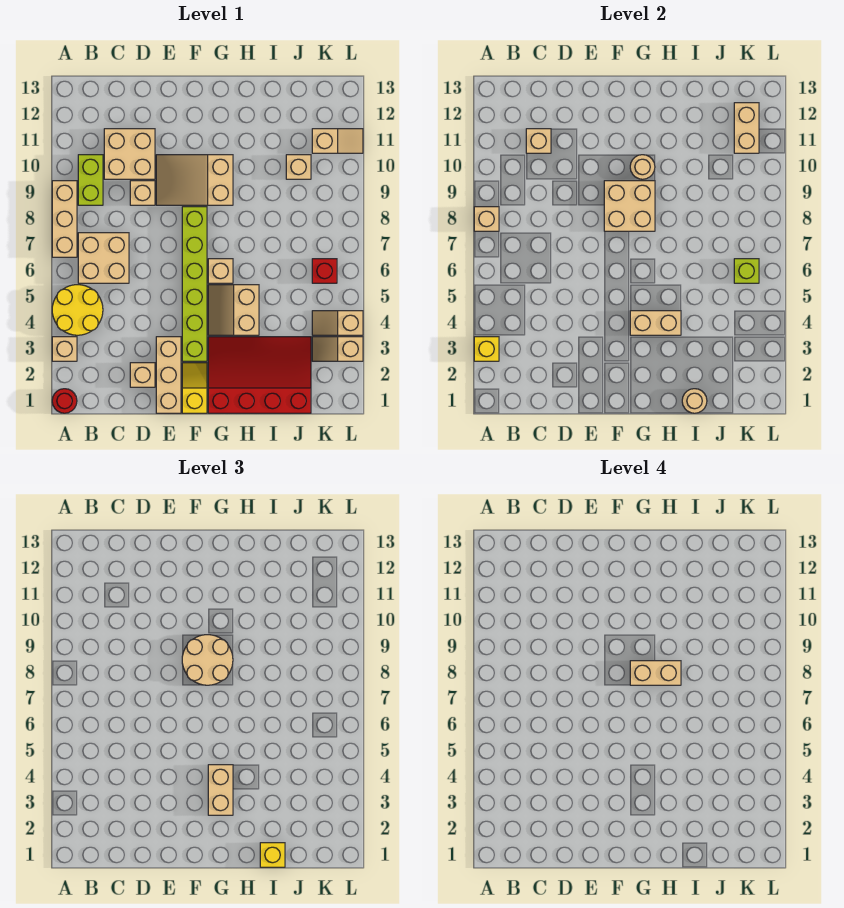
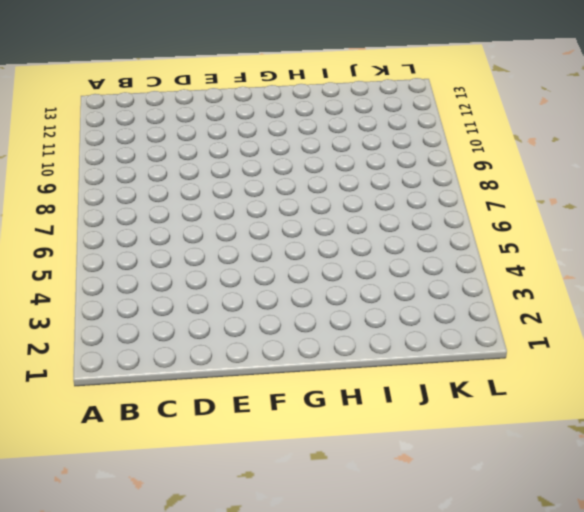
none -> red round brick A1 level 1
none -> tan brick A3 level 1
none -> yellow round brick A4:B5 level 1
none -> tan brick A7:A9 level 1

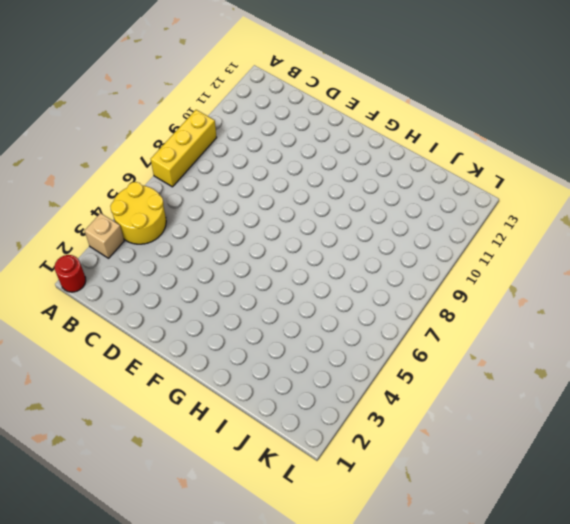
yellow brick A7:A9 level 1 -> tan brick A7:A9 level 1
none -> tan brick B6:C7 level 1
none -> lime brick B9:B10 level 1
none -> tan brick C10:D11 level 1
none -> tan brick D2 level 1

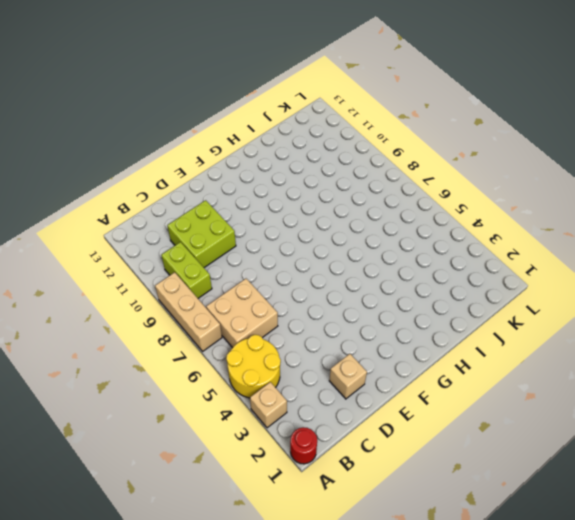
lime brick C10:D11 level 1 -> tan brick C10:D11 level 1
none -> tan brick D9 level 1
none -> tan brick E1:E3 level 1
none -> tan slope E9:G10 level 1 top G
none -> yellow slope F1:F2 level 1 top 1

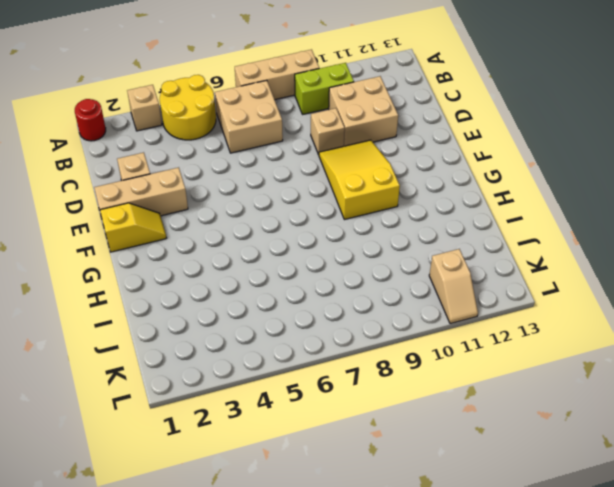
yellow slope E9:G10 level 1 top G -> tan slope E9:G10 level 1 top G
none -> lime brick F3:F8 level 1
none -> red slope G1:J3 level 1 top 1
none -> tan slope G4:H5 level 1 top H
none -> tan brick G6 level 1

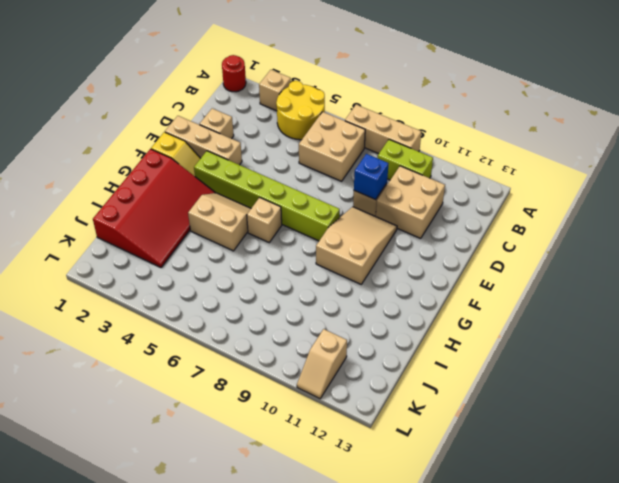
blue brick D9 level 2 -> none
none -> tan brick J10 level 1
none -> tan slope K3:L3 level 1 top L
none -> tan slope K4:L4 level 1 top L
none -> red brick K6 level 1

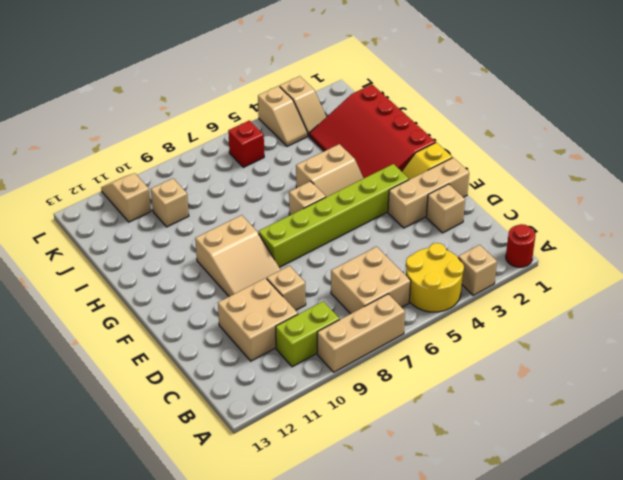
none -> yellow brick A3 level 2
none -> tan brick A8 level 2
none -> tan brick C11 level 2
none -> tan brick F8:G9 level 2

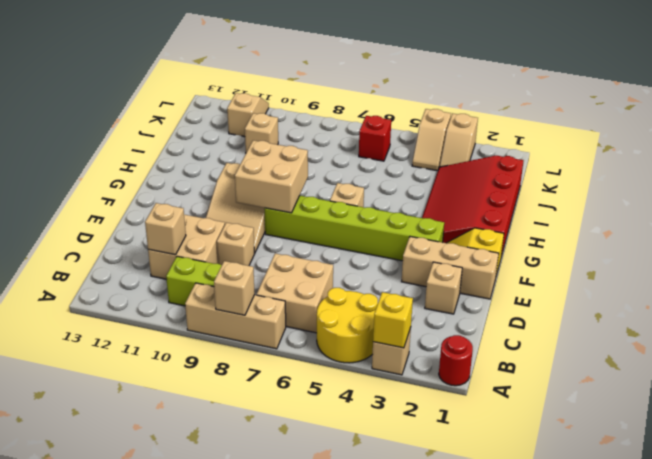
none -> tan slope G4:H5 level 1 top H
none -> tan brick G4:H4 level 2
none -> tan round brick G10 level 2
none -> tan round brick I1 level 2

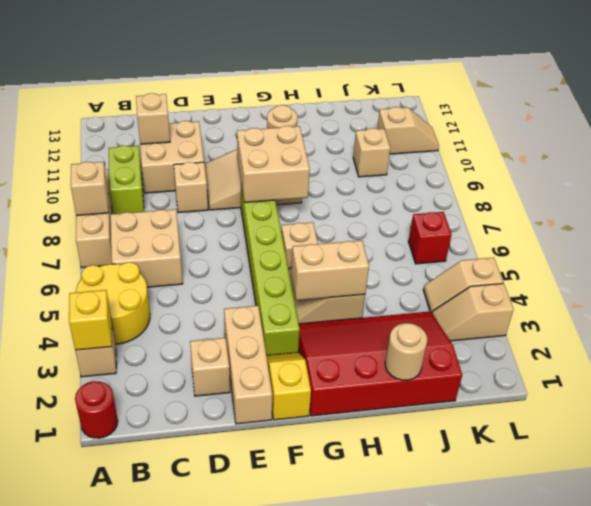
none -> lime brick K6 level 2
none -> tan brick K11:K12 level 2
none -> tan round brick F8:G9 level 3
none -> tan brick G3:G4 level 3

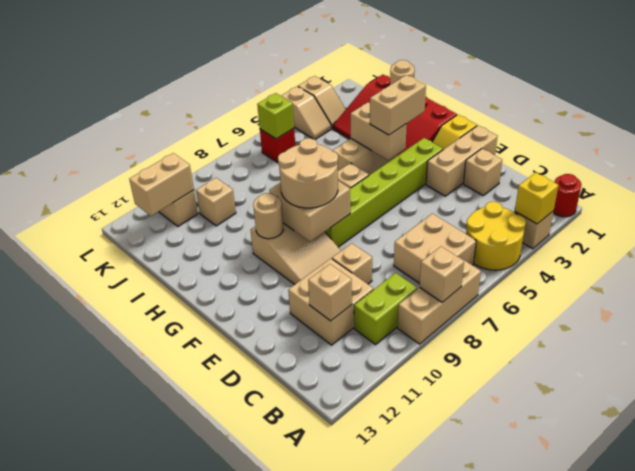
none -> yellow brick I1 level 3
none -> tan brick G8:H8 level 4

